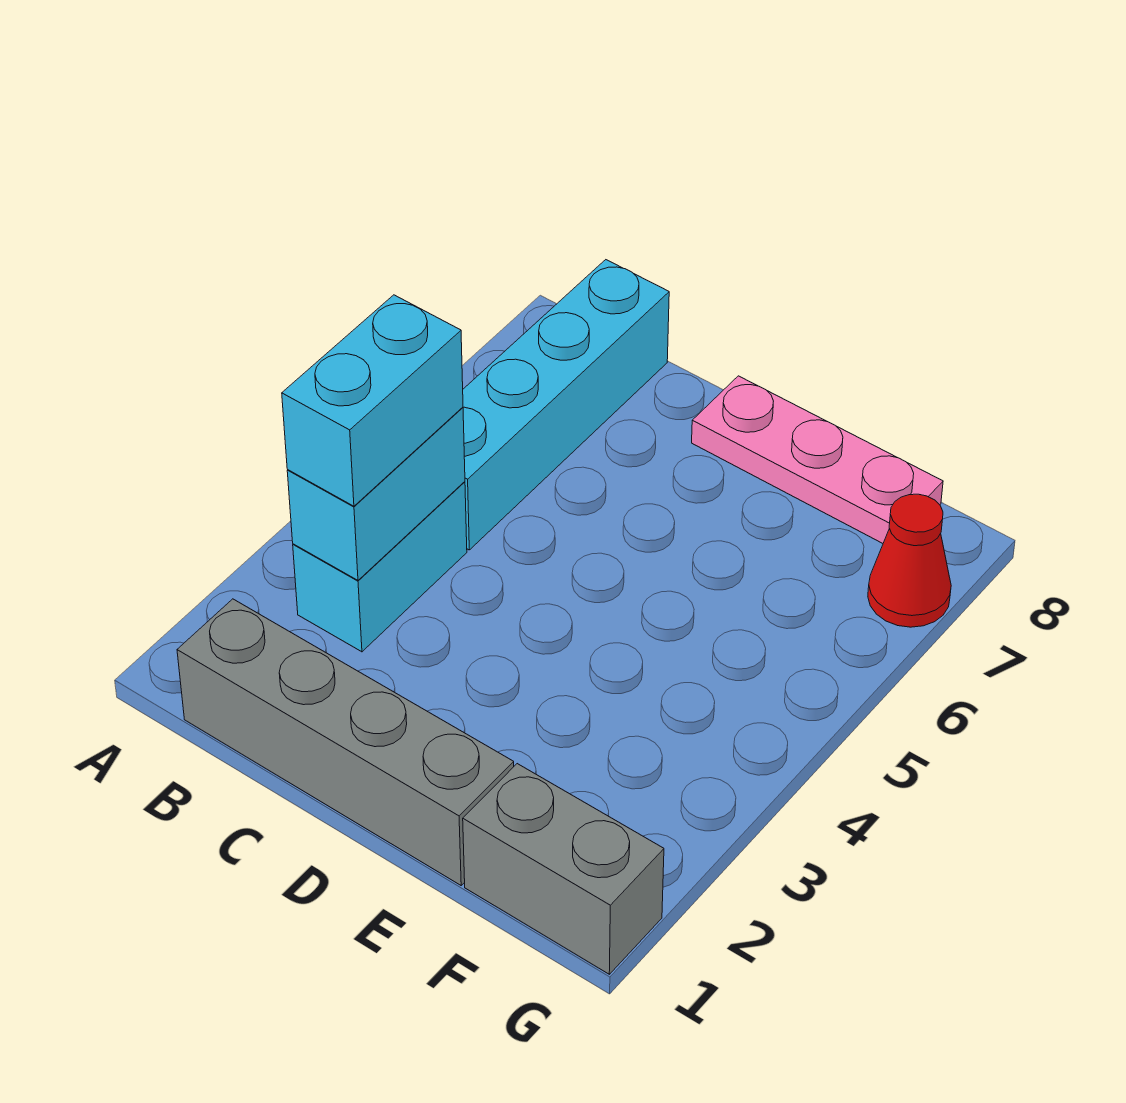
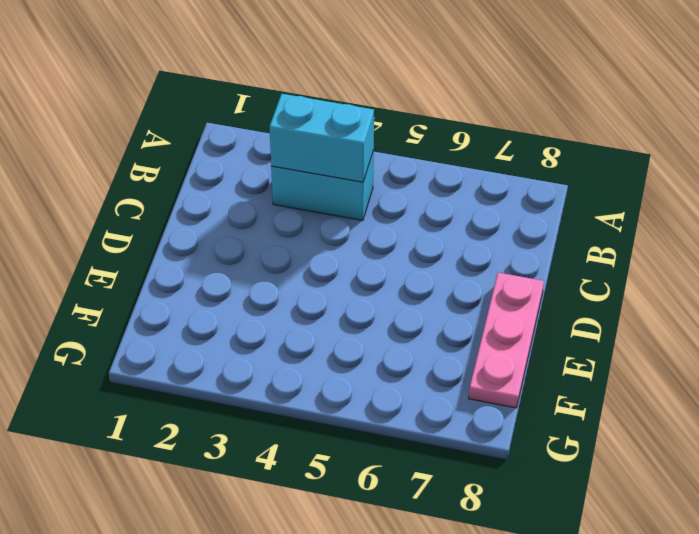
none -> grey brick B1:E1 level 1
none -> cyan brick B5:B8 level 1

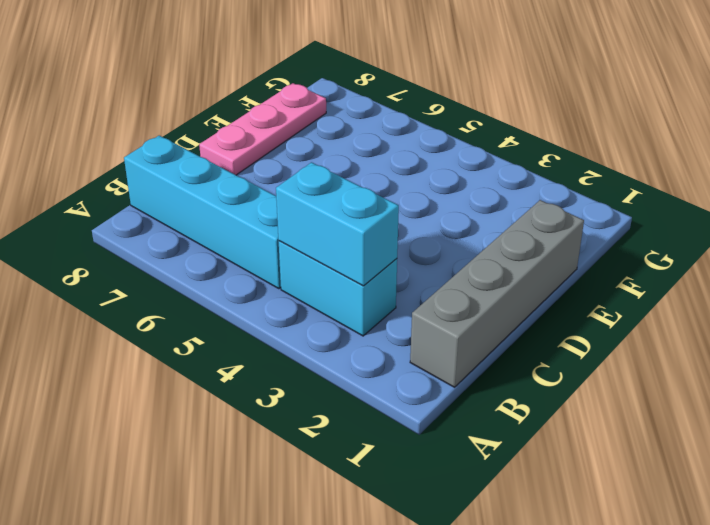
none -> grey brick F1:G1 level 1
none -> red cone G7 level 1

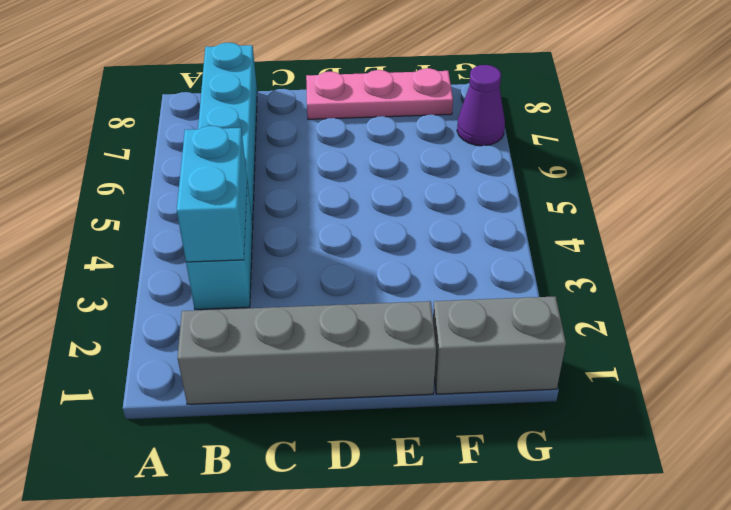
purple cone G7 level 1 -> red cone G7 level 1
none -> cyan brick B3:B4 level 3

